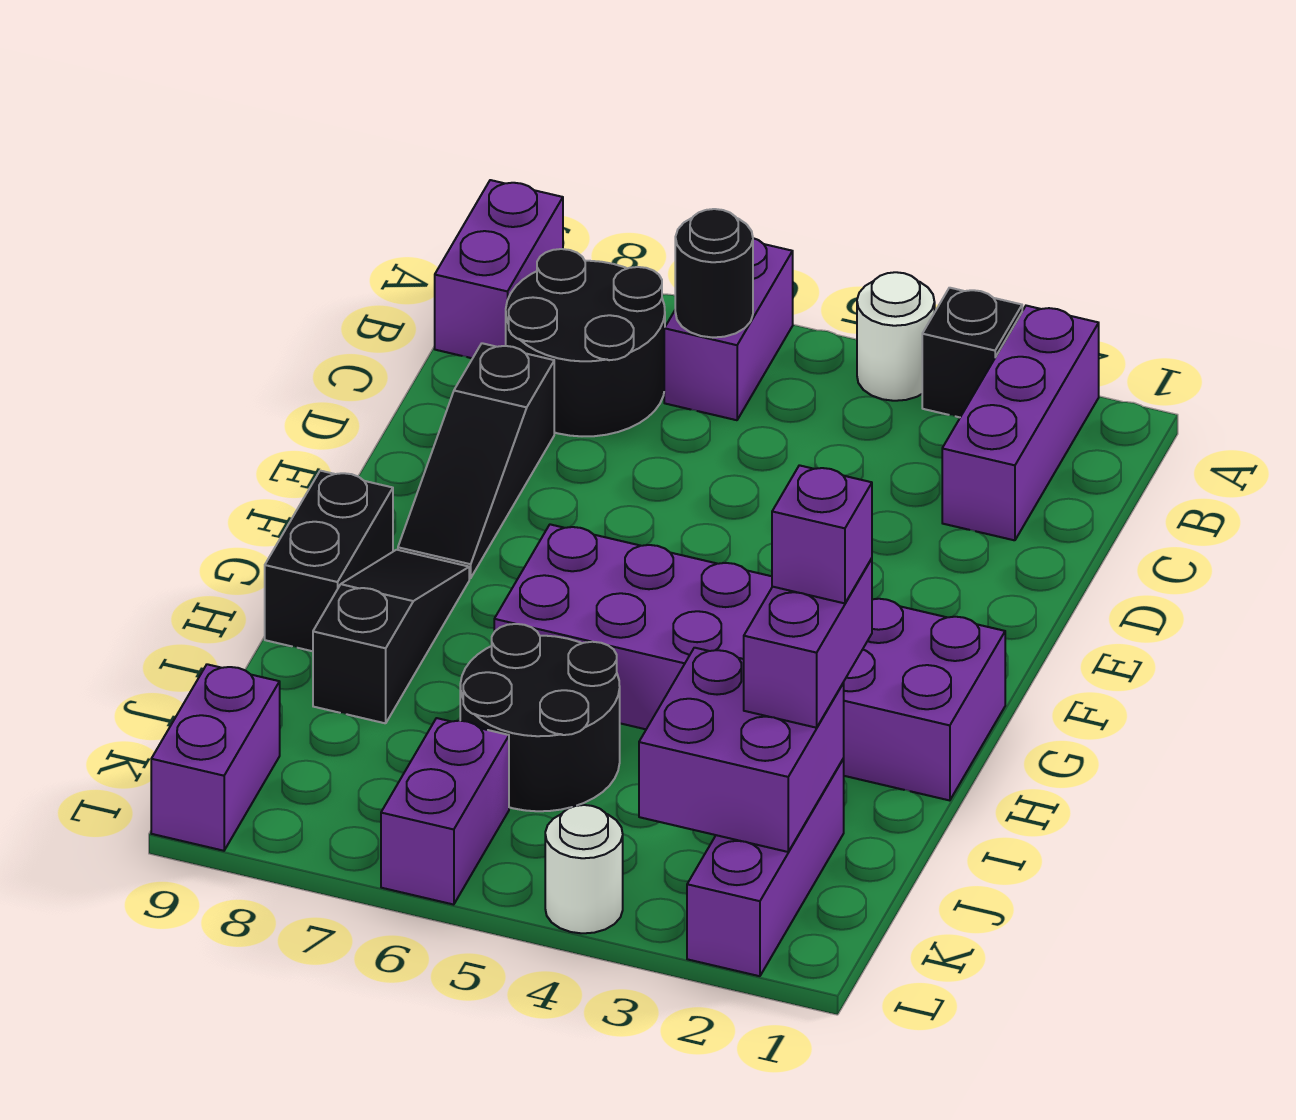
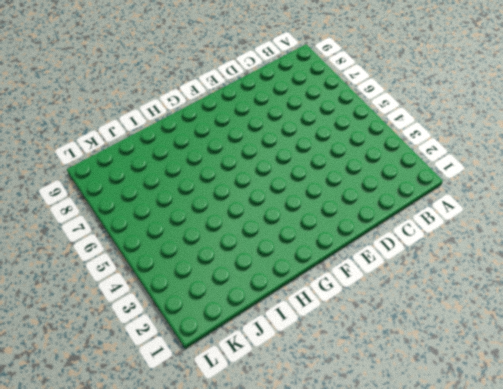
none -> purple brick A2:C2 level 1
none -> black brick A3 level 1
none -> white round brick A4 level 1

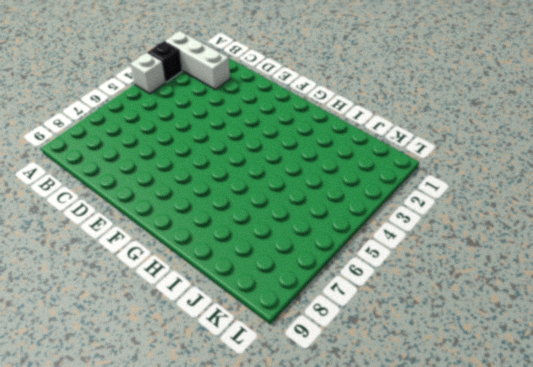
white brick A2:C2 level 1 -> purple brick A2:C2 level 1
white brick A4 level 1 -> white round brick A4 level 1
none -> purple brick A6:B6 level 1
none -> purple brick A9:B9 level 1
none -> black round brick B7:C8 level 1

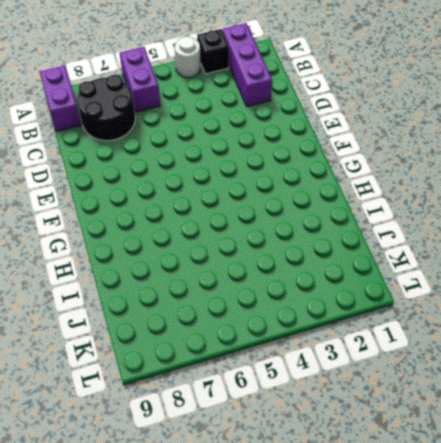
none -> black slope D8:F8 level 1 top D
none -> purple brick G1:H6 level 1
none -> black slope G8:I8 level 1 top I

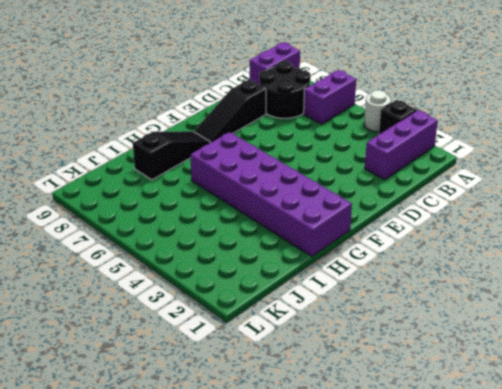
none -> black brick G9:H9 level 1
none -> black round brick I5:J6 level 1
none -> purple brick J2:L2 level 1

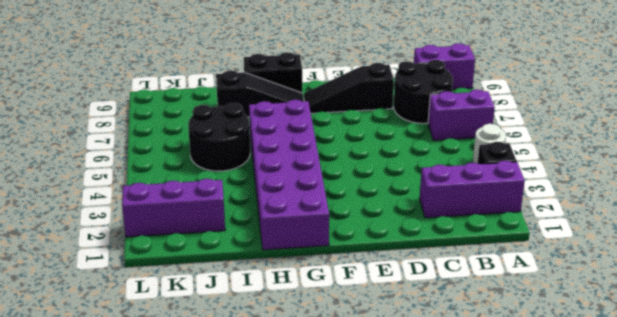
none -> purple brick K6:L6 level 1
none -> purple brick K9:L9 level 1
none -> white round brick L4 level 1

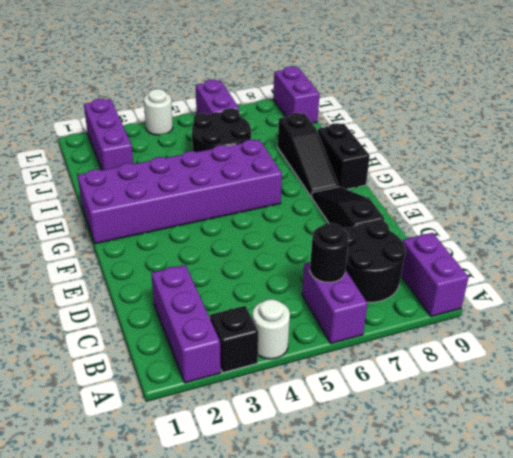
none -> purple brick J2:K3 level 2
none -> purple brick I2:J2 level 3
none -> purple brick I2 level 4

